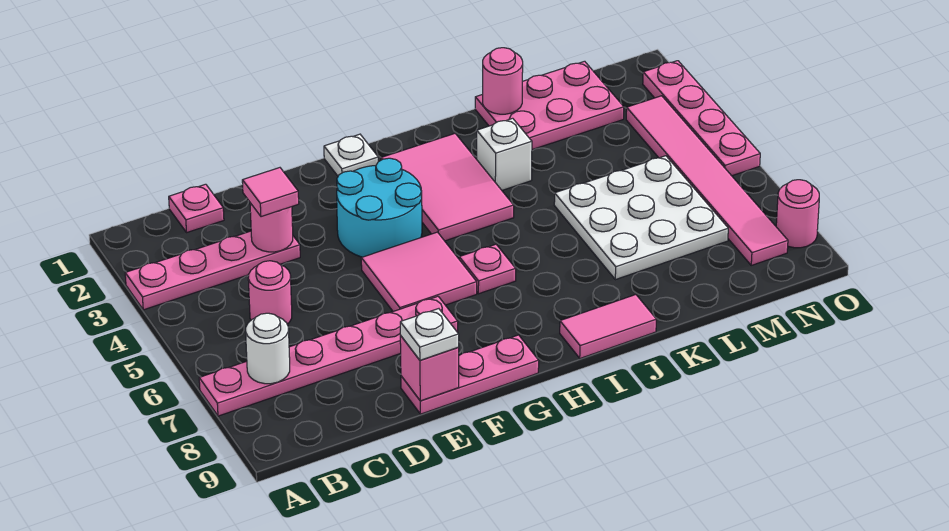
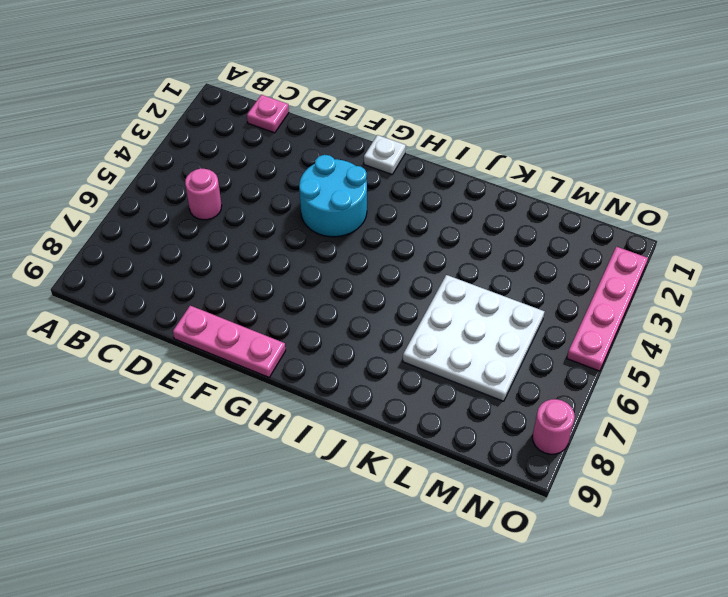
none -> pink plate A3:D3 level 1
none -> pink plate A7:F7 level 1
none -> pink tile F5:G6 level 1

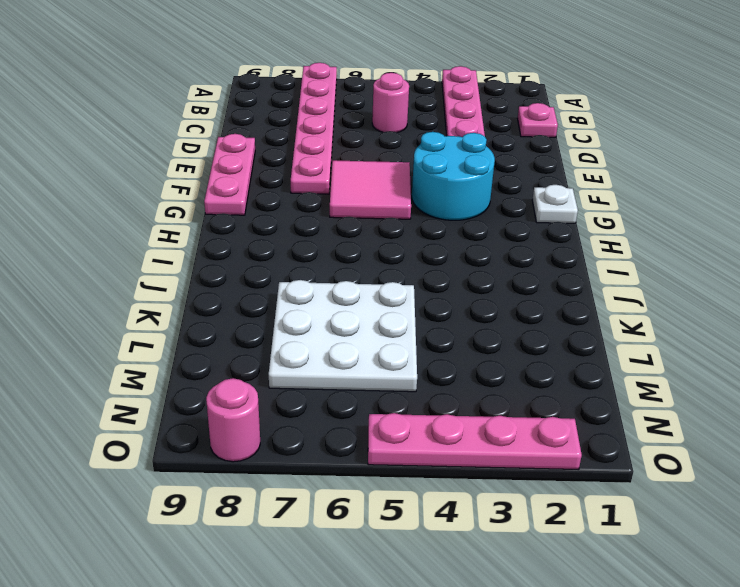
none -> pink tile H2:I4 level 1
none -> pink plate H6 level 1
none -> pink tile I9:J9 level 1

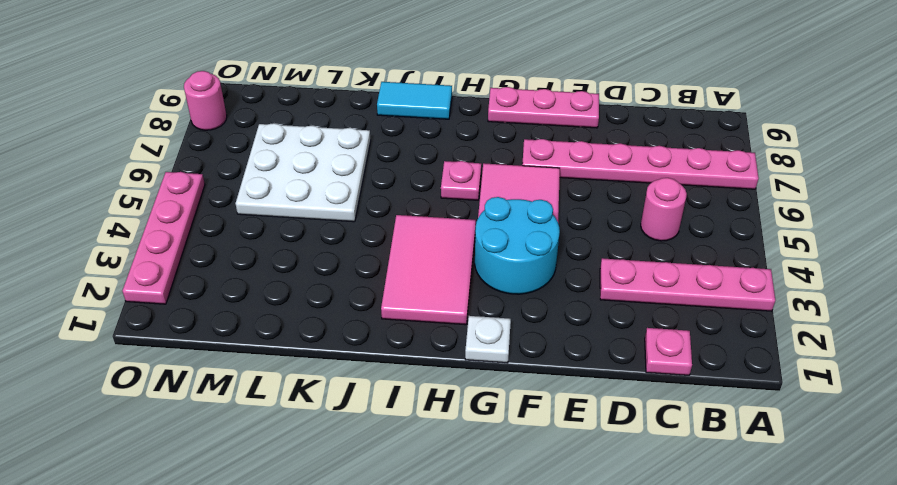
cyan tile I9:J9 level 1 -> pink tile I9:J9 level 1
none -> white brick J3 level 1
none -> pink plate K1:M2 level 1
none -> pink tile N3:N8 level 1

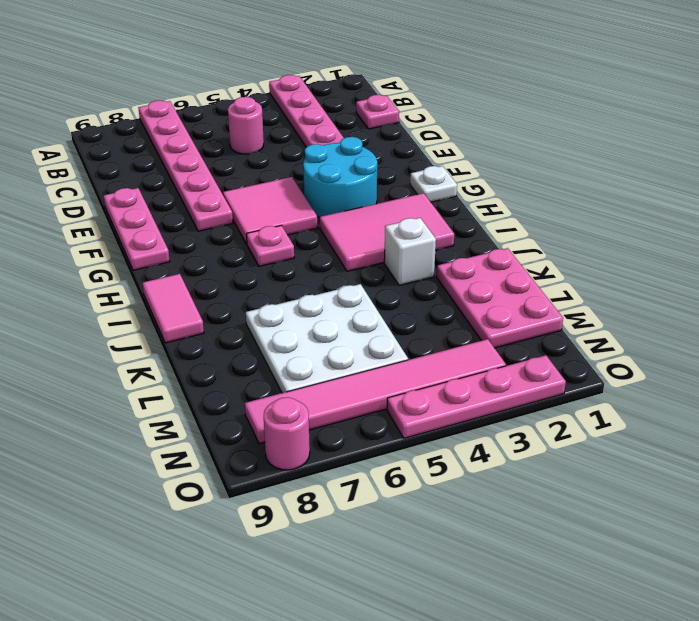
none -> white round brick B7 level 2
none -> pink round brick D3 level 2
none -> pink brick E9 level 2

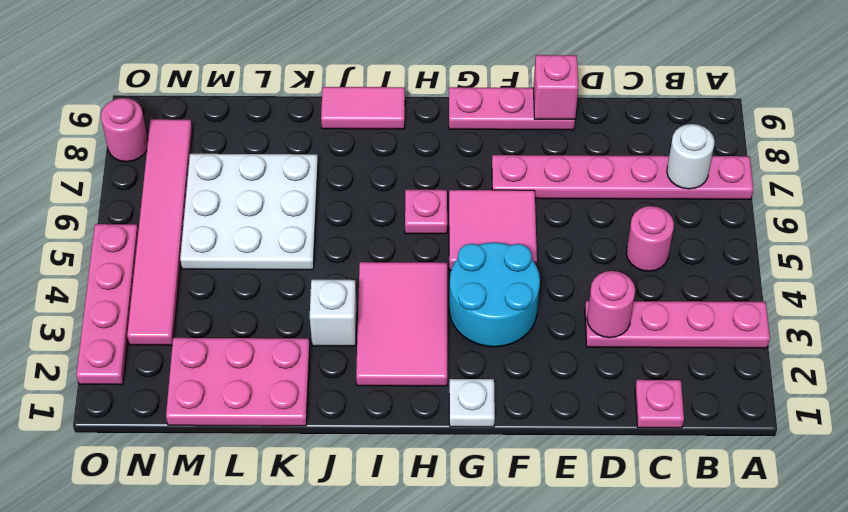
none -> pink round brick K1 level 2
none -> pink tile D3 level 3
none -> white plate E9 level 3

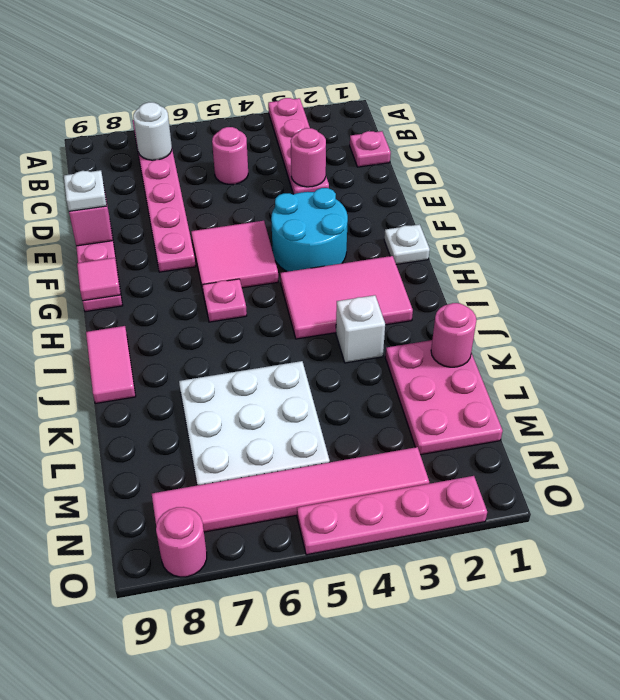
pink tile G9 level 2 -> pink tile D3 level 3

